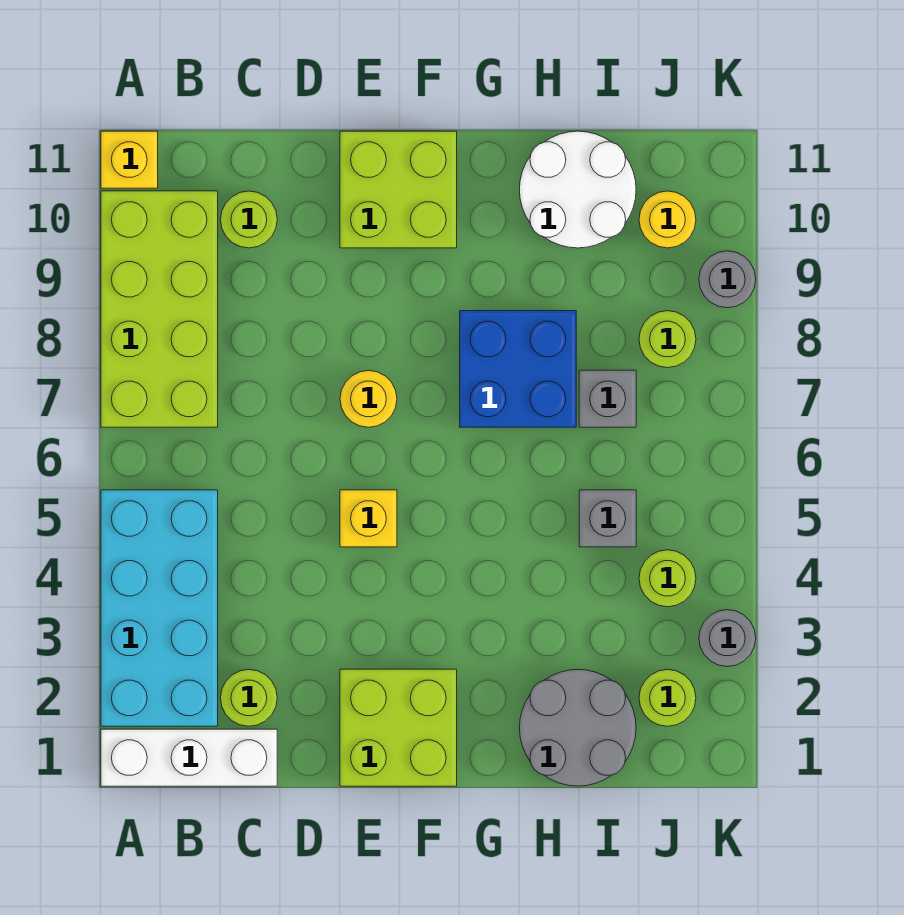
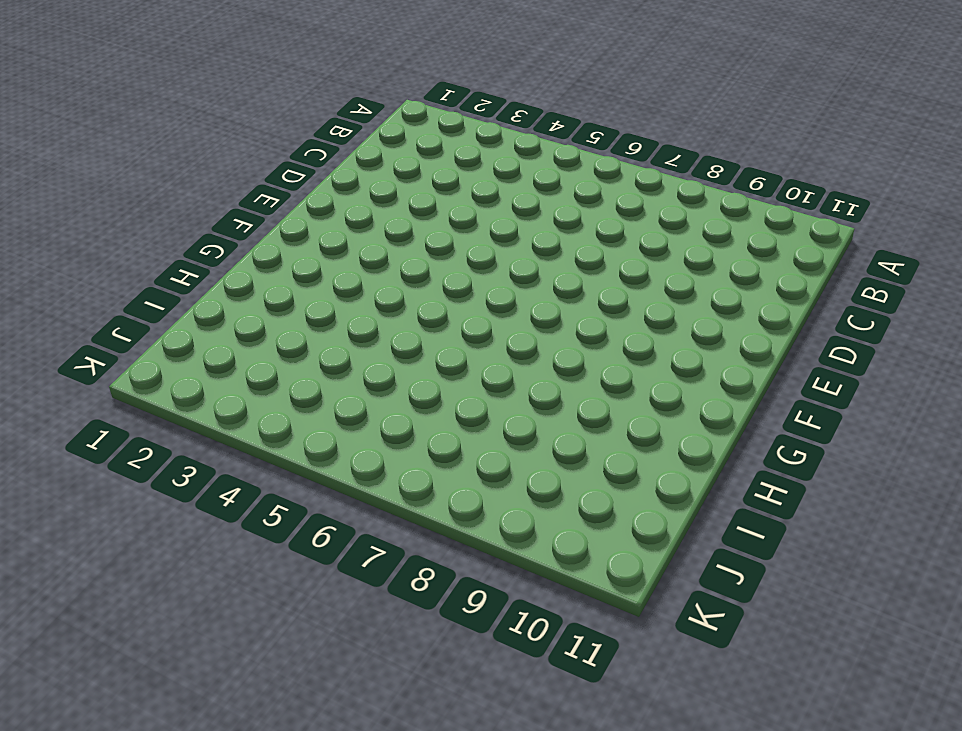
none -> white brick A1:C1 level 1
none -> cyan brick A2:B5 level 1
none -> lime brick A7:B10 level 1

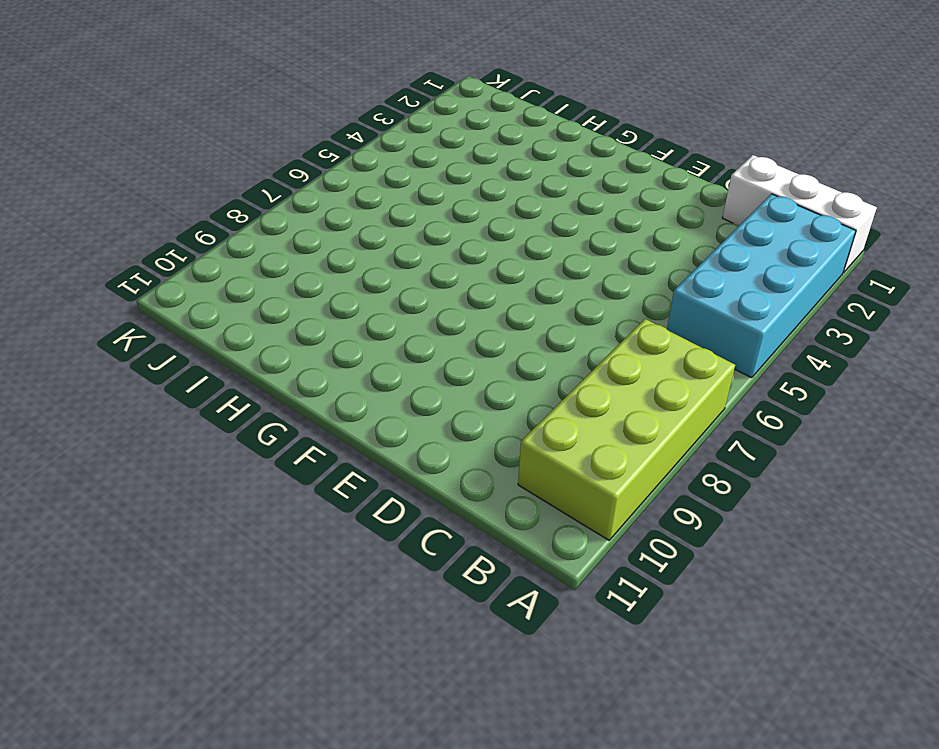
none -> yellow brick A11 level 1
none -> lime round brick C2 level 1
none -> lime round brick C10 level 1

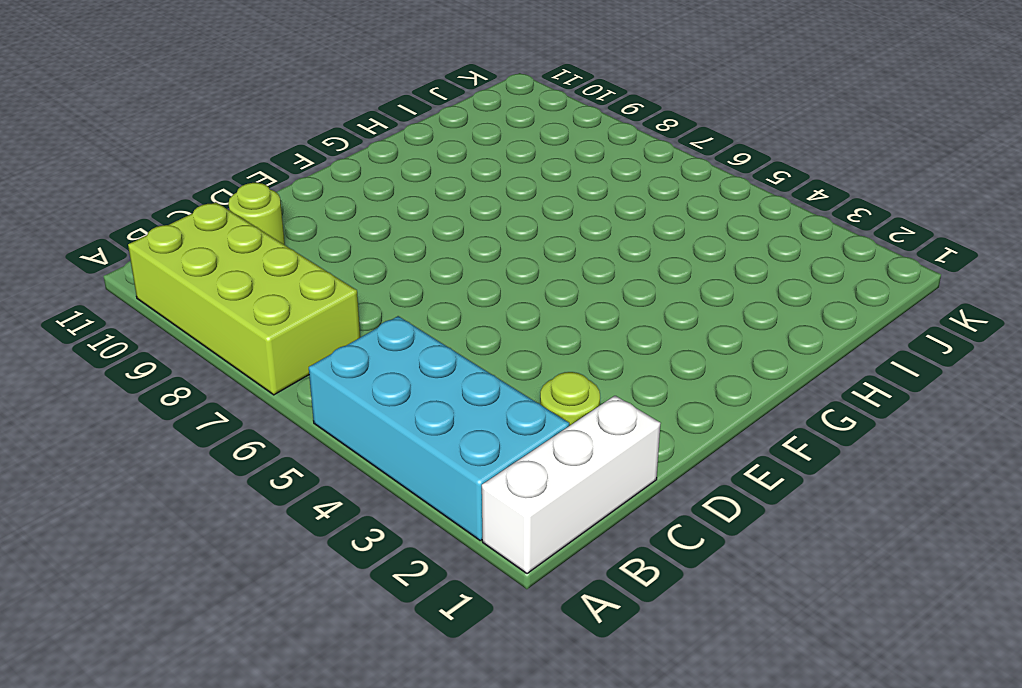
none -> yellow brick A11 level 1
none -> lime brick E1:F2 level 1
none -> yellow brick E5 level 1

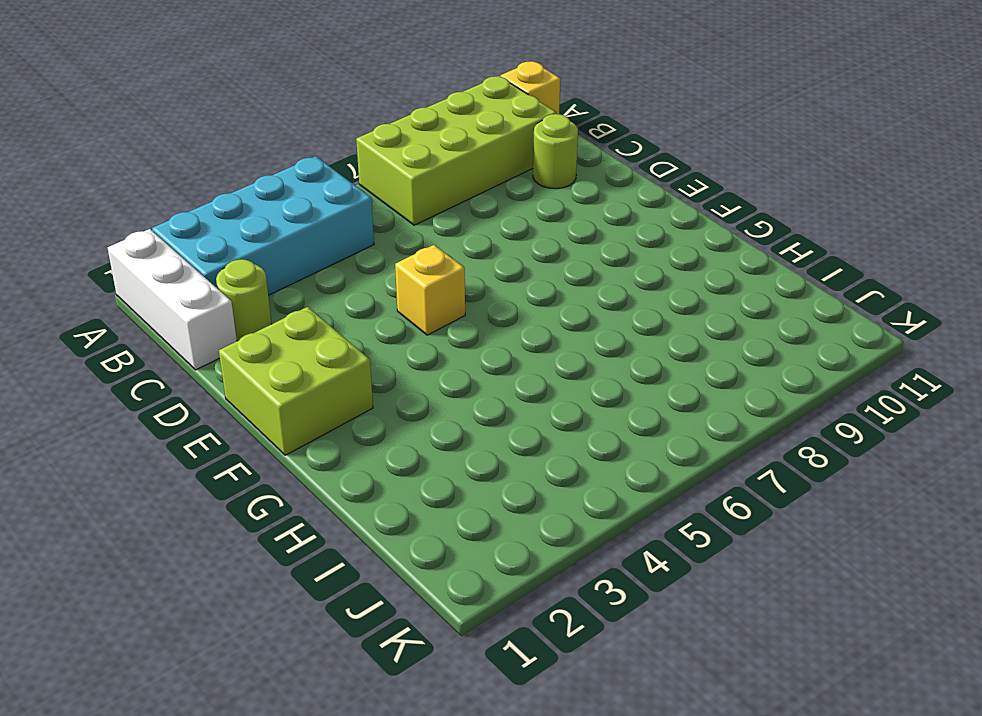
none -> yellow round brick E7 level 1
none -> lime brick E10:F11 level 1
none -> blue brick G7:H8 level 1

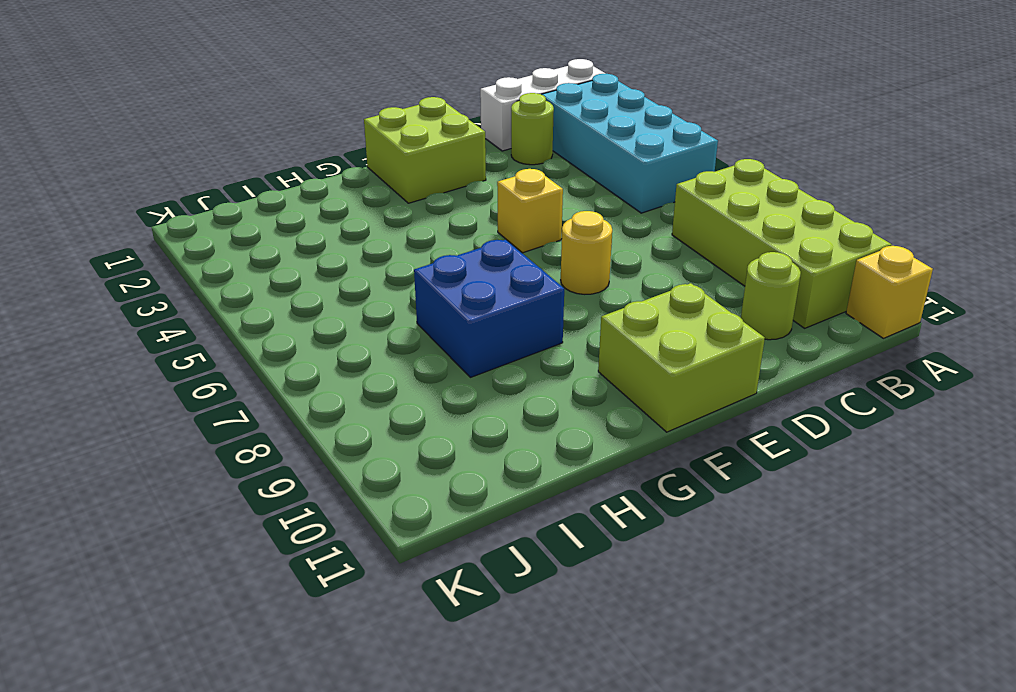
none -> grey round brick H1:I2 level 1
none -> white round brick H10:I11 level 1
none -> grey brick I5 level 1

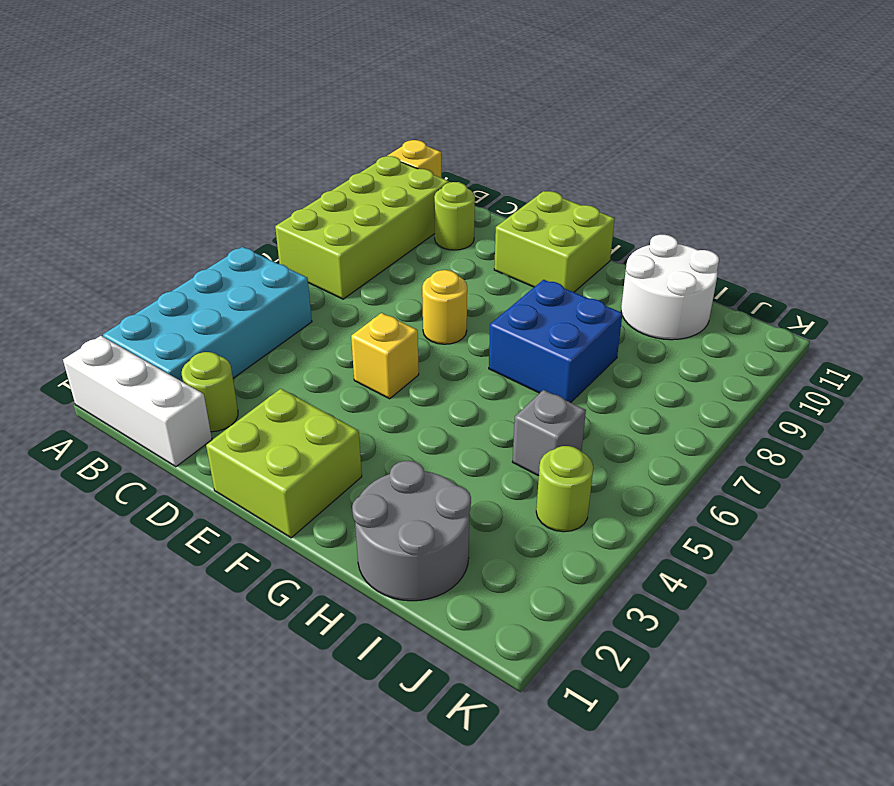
none -> grey brick I7 level 1
none -> lime round brick J2 level 1
none -> lime round brick J8 level 1

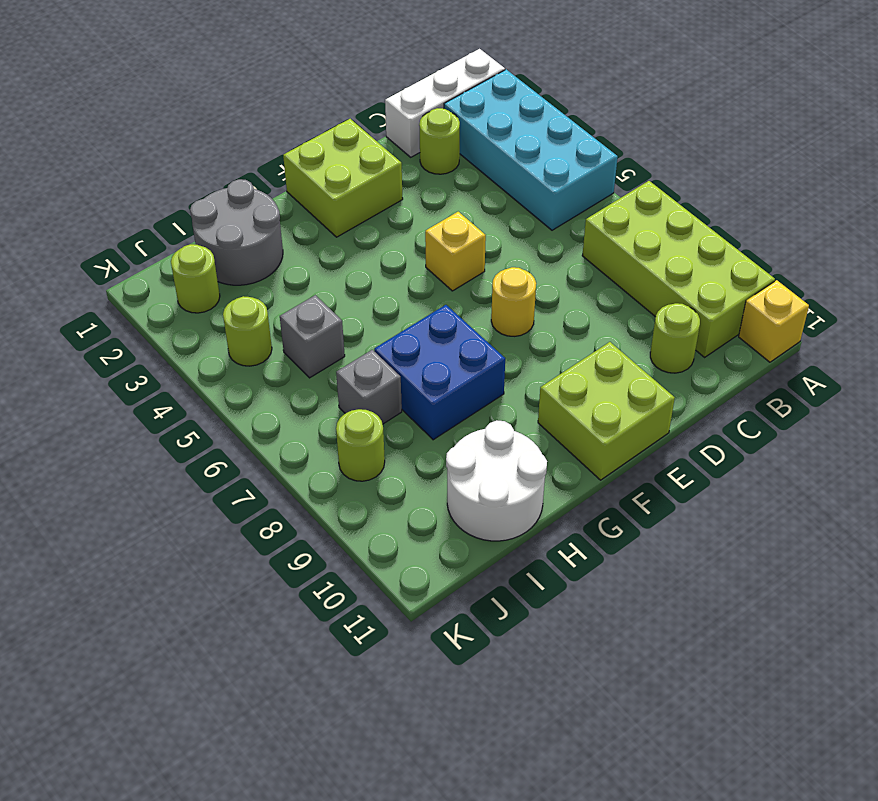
none -> yellow round brick J10 level 1
none -> grey round brick K3 level 1
none -> grey round brick K9 level 1

